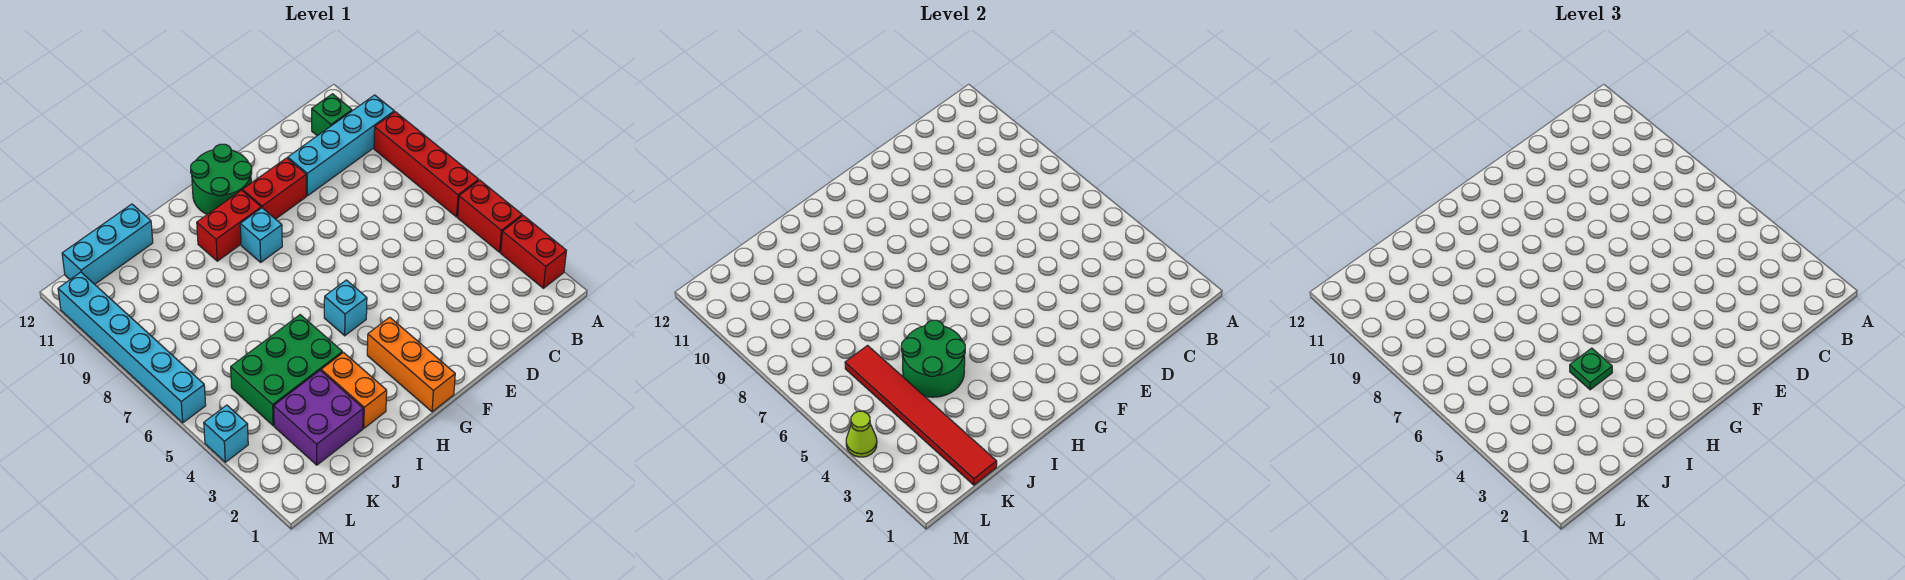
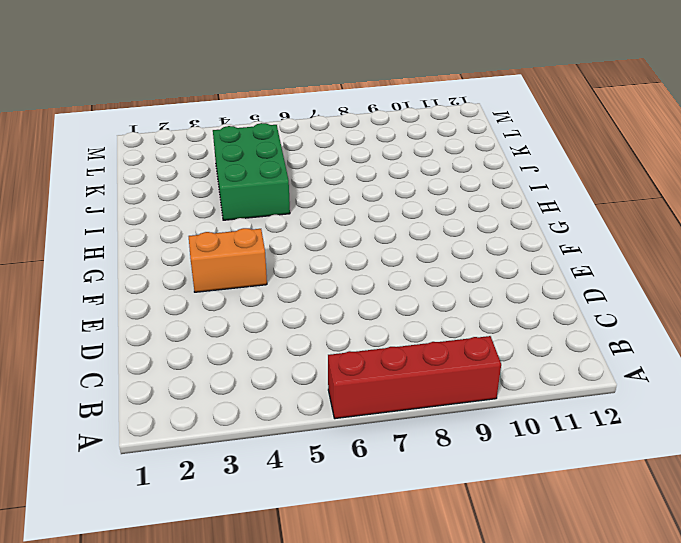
orange brick F3:F4 level 1 -> orange brick I2:I3 level 1
none -> red brick A2:A3 level 1
none -> red brick A4:A5 level 1
none -> cyan brick A10:D10 level 1

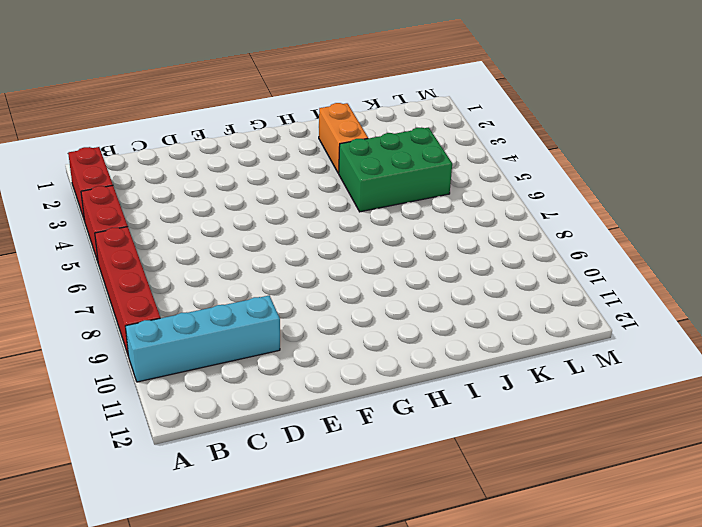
none -> green brick B11 level 1
none -> red brick E10:F10 level 1
none -> green round brick F11:G12 level 1

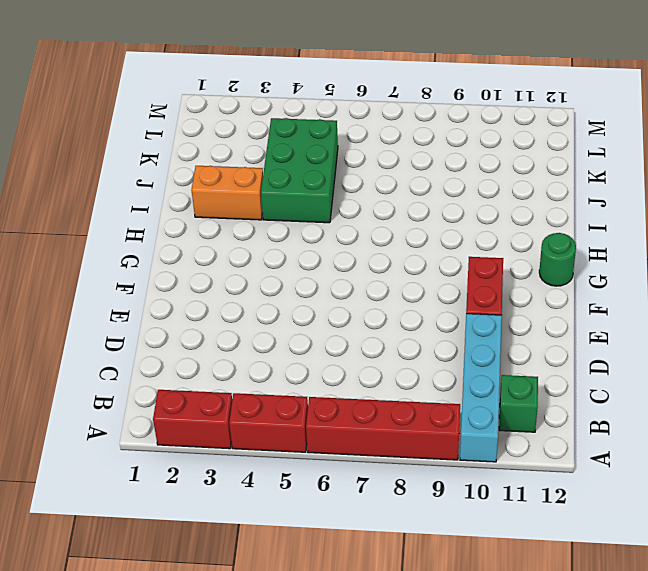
green round brick G12 level 1 -> green round brick F11:G12 level 1
none -> orange brick G1:G3 level 1
none -> cyan brick G5 level 1
none -> cyan brick G9 level 1

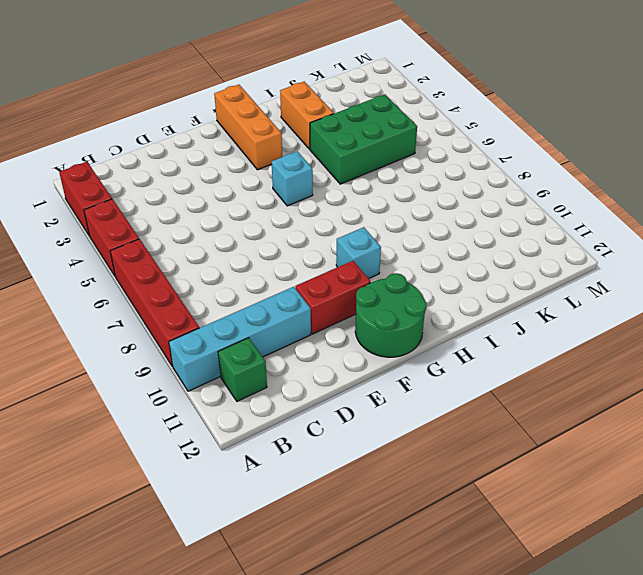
none -> red brick G10:H10 level 1
none -> purple brick J2:K3 level 1
none -> cyan brick J12:L12 level 1

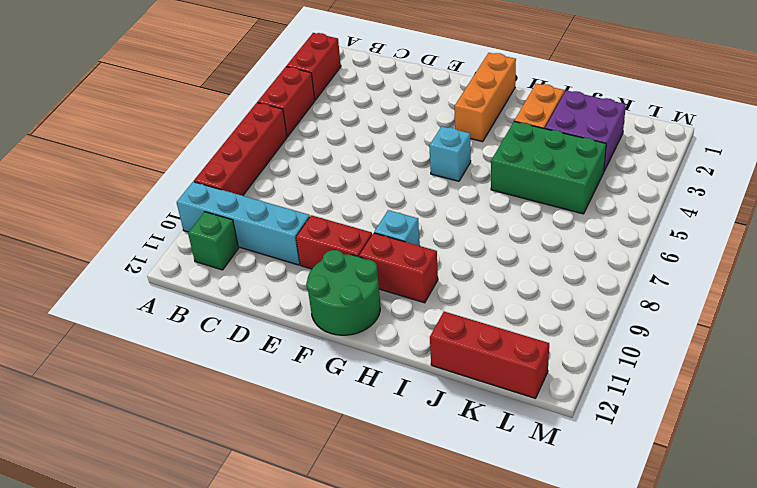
red brick J12:L12 level 1 -> cyan brick J12:L12 level 1
none -> cyan brick M4 level 1
none -> cyan brick M6:M11 level 1
none -> green round brick I4:J5 level 2

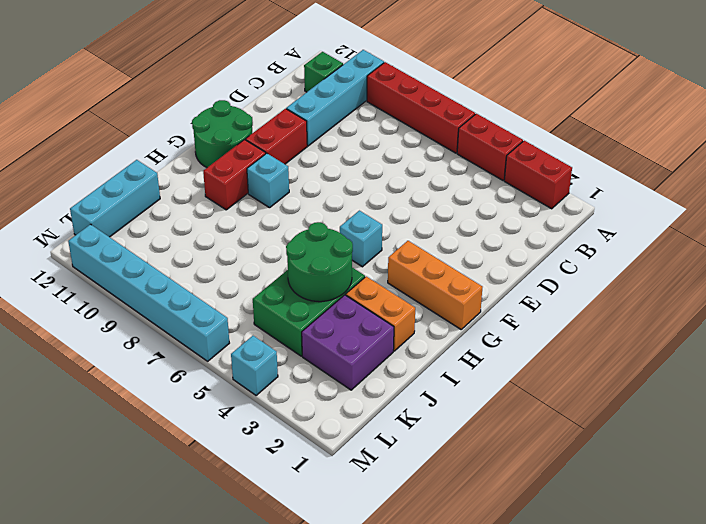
none -> red tile K1:K6 level 2
none -> lime cone M4 level 2
none -> green plate I4 level 3

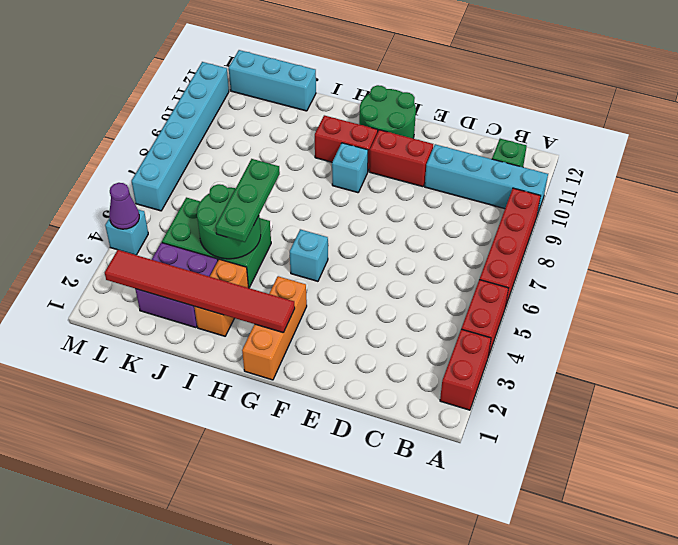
red tile G2:L2 level 2 -> red tile K1:K6 level 2
green plate I4:I6 level 3 -> green plate I4 level 3
purple cone M4 level 2 -> lime cone M4 level 2

